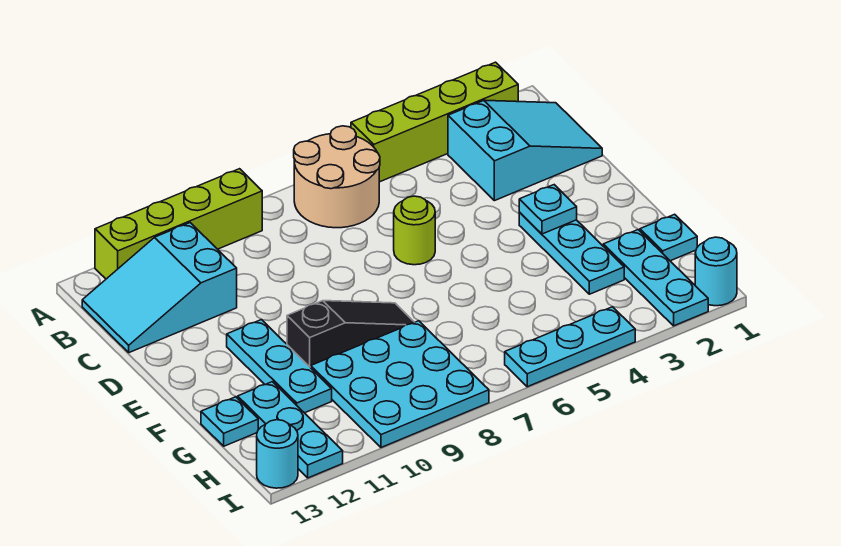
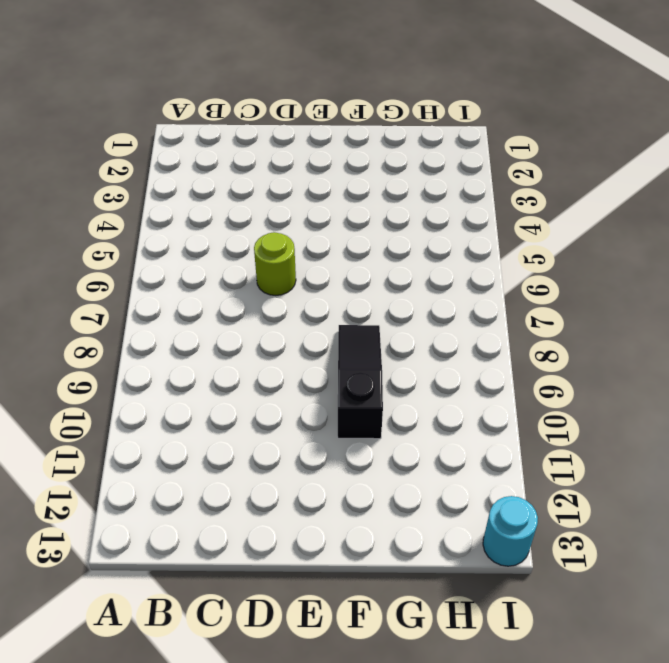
none -> lime brick A2:A5 level 1
none -> tan round brick A6:B7 level 1
none -> lime brick A9:A12 level 1

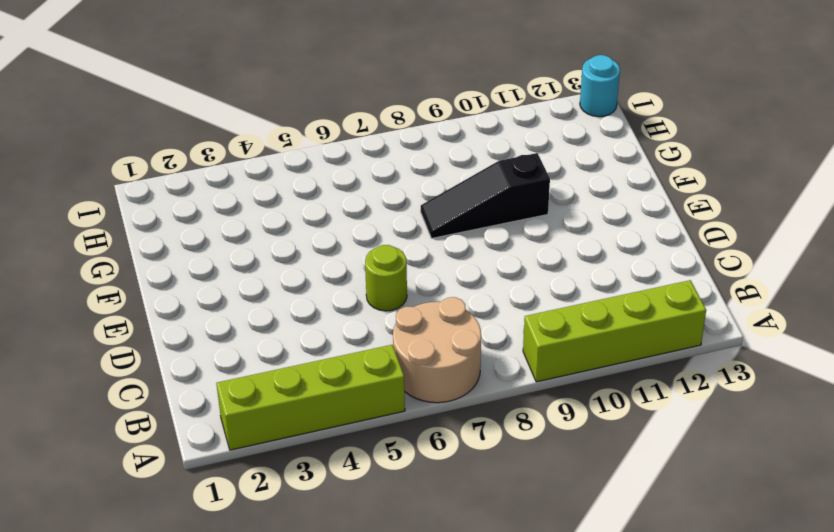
none -> cyan slope B1:C3 level 1 top 3
none -> cyan slope B11:C13 level 1 top 11
none -> cyan plate E3:G3 level 1

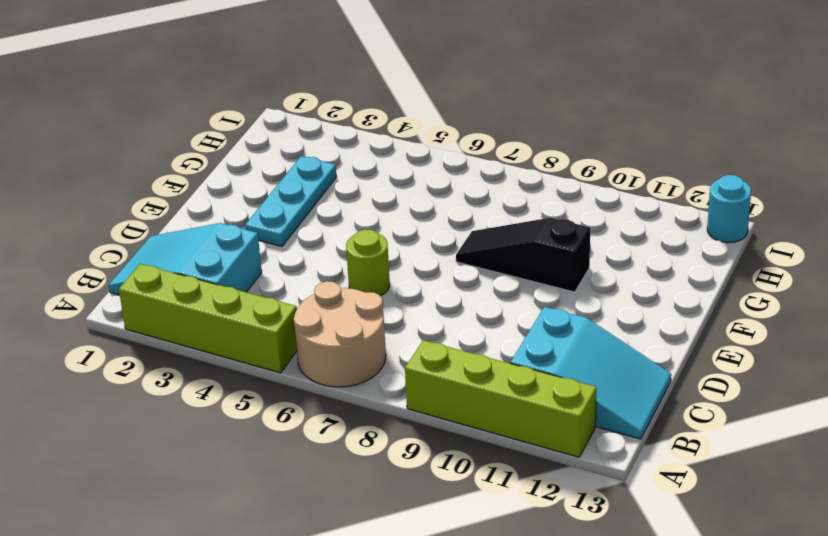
none -> cyan plate E11:G11 level 1
none -> cyan plate G1 level 1
none -> cyan plate G2:I2 level 1

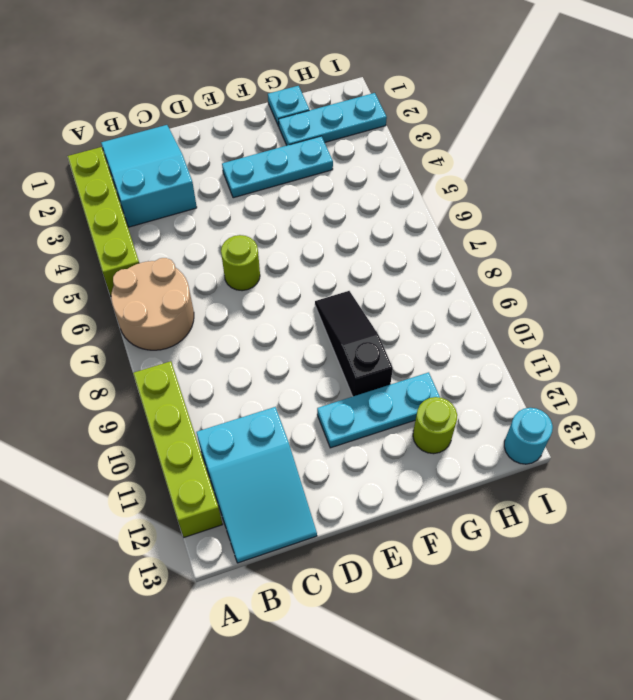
lime round brick G12 level 1 -> cyan plate G12:I12 level 1
none -> cyan plate G8:I10 level 1
none -> cyan plate G13 level 1
none -> cyan round brick I1 level 1

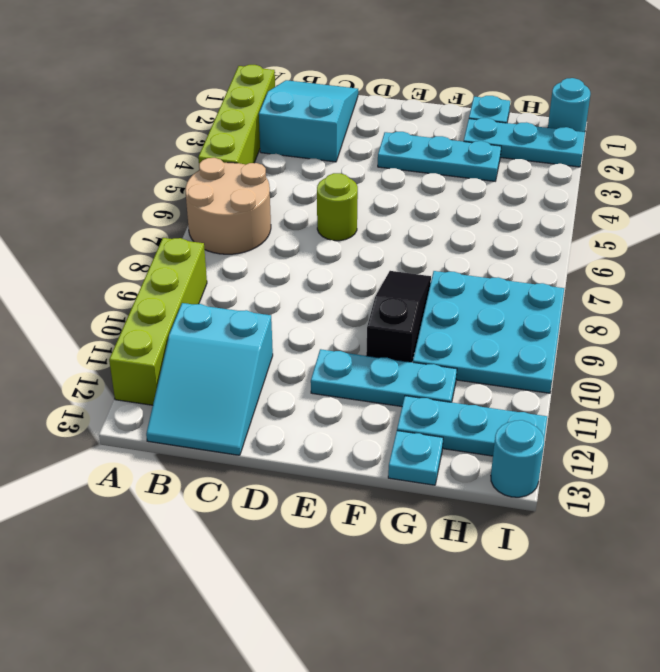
none -> cyan plate I4:I6 level 1
none -> cyan plate E3 level 2

